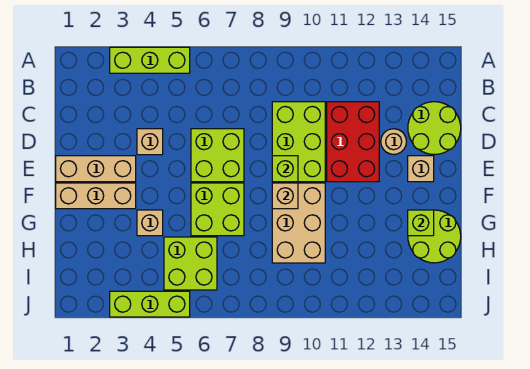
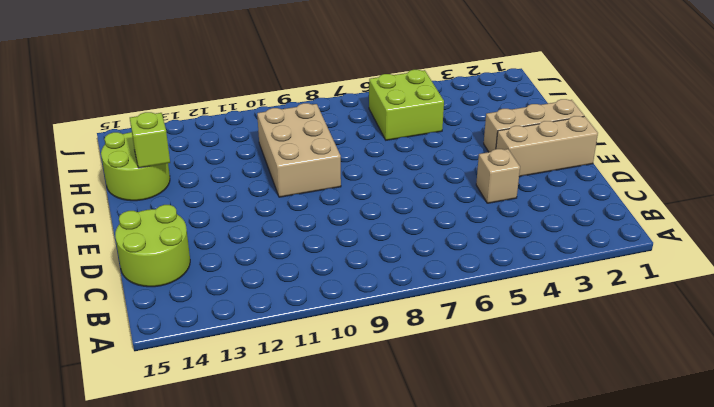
none -> lime brick A3:A5 level 1
none -> lime brick C9:E10 level 1
none -> red brick C11:E12 level 1

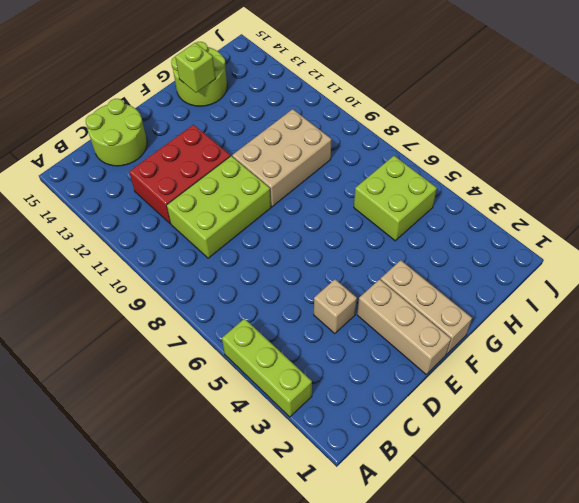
none -> lime brick D6:E7 level 1
none -> tan round brick D13 level 1
none -> tan brick E14 level 1

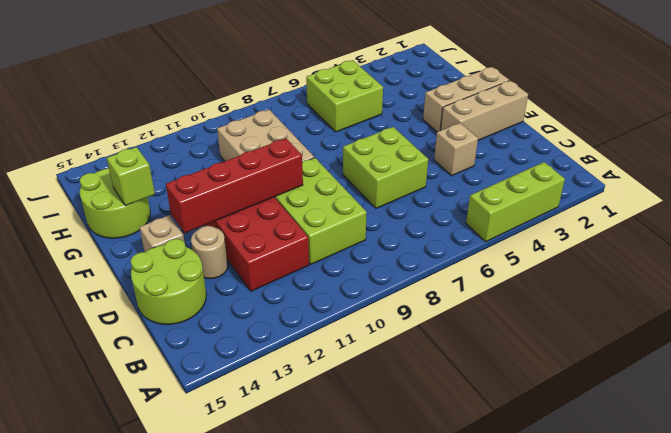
red brick E10:E13 level 2 -> none
none -> lime brick F6:G7 level 1
none -> tan brick G4 level 1
none -> lime brick J3:J5 level 1

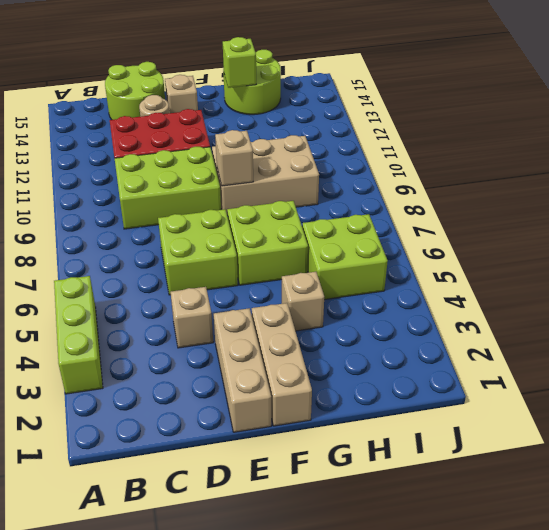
none -> lime brick J3:J5 level 1
none -> lime brick E9 level 2

